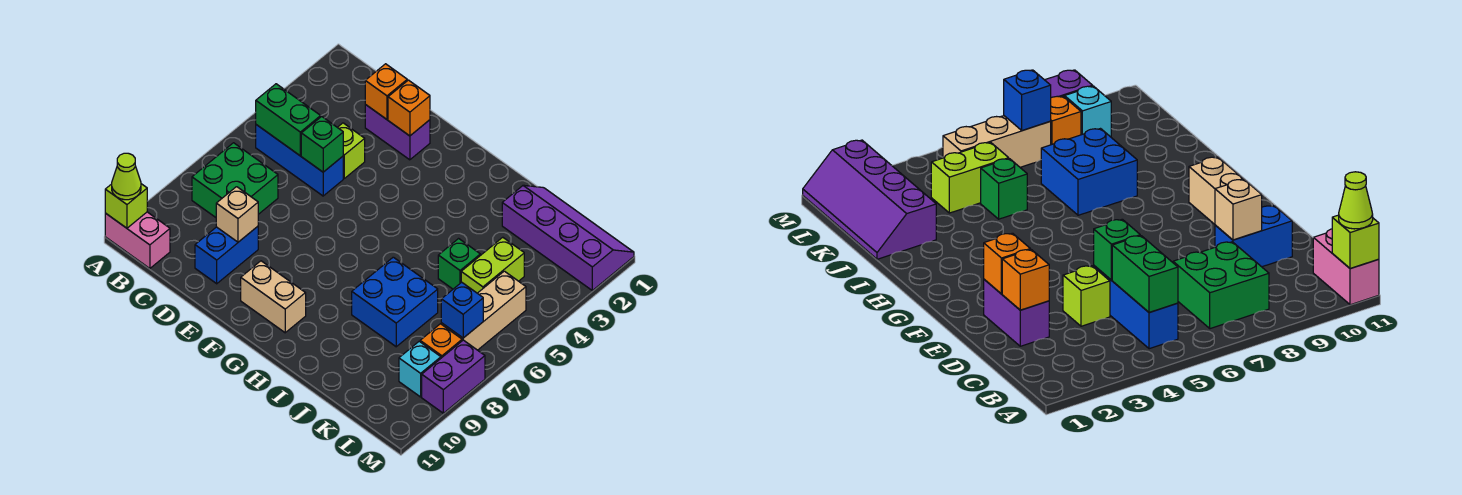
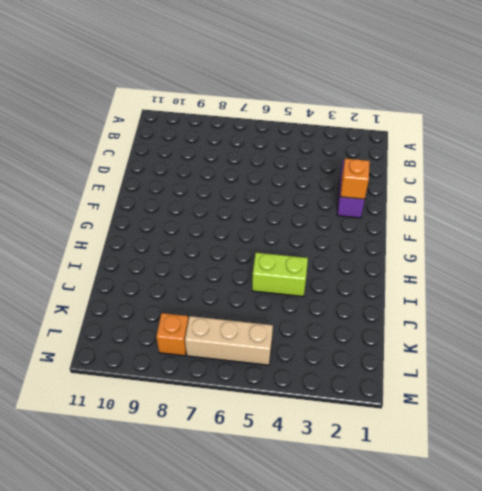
lime brick I4:I5 level 1 -> lime brick K4:K5 level 1
none -> pink brick A11:B11 level 1
none -> blue brick B5:D5 level 1
none -> green brick B7:C8 level 1

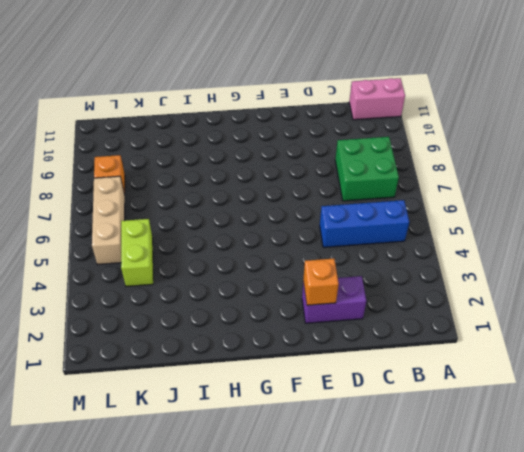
none -> lime brick D4 level 1
none -> blue brick D9:D10 level 1
none -> tan brick F10:G10 level 1

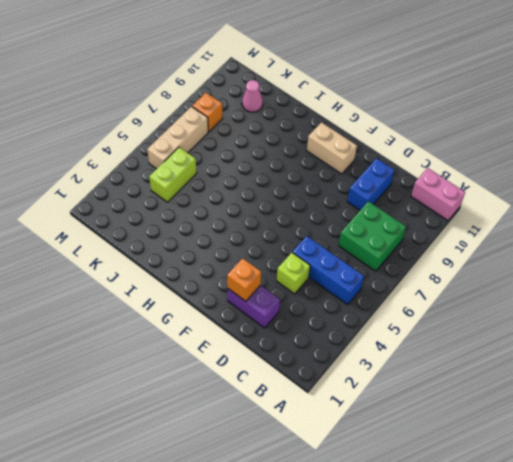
pink cone K10 level 1 -> none
none -> blue brick I7:J8 level 1
none -> purple slope J1:M2 level 1 top 2
none -> green brick J5 level 1

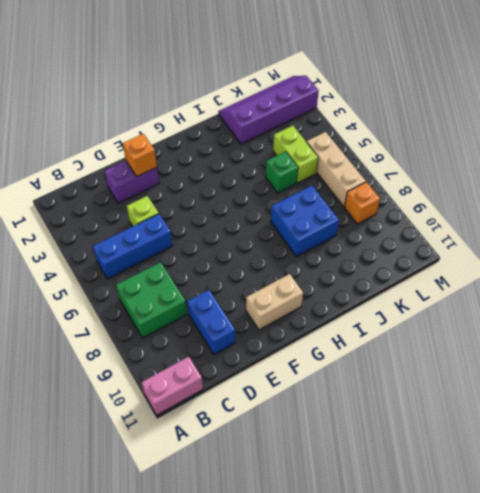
none -> cyan brick L9 level 1
none -> purple brick M8:M9 level 1
none -> lime brick A11 level 2

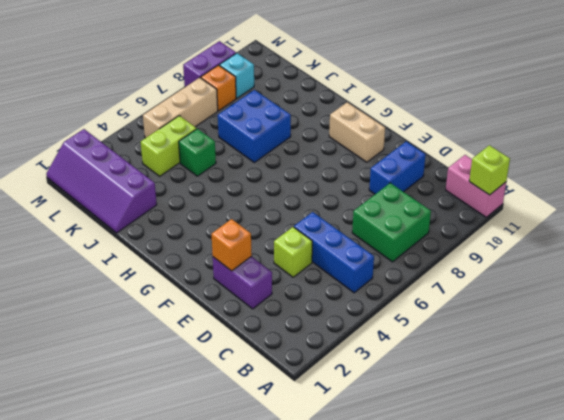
none -> green brick B5:C5 level 2
none -> orange brick D2 level 2
none -> green brick D5 level 2

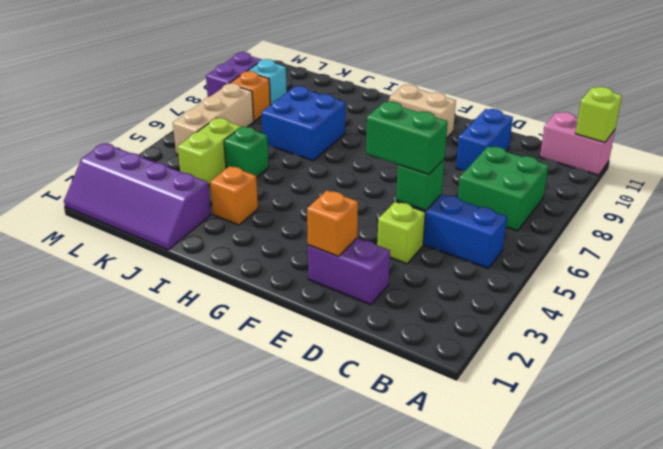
green brick D5:E5 level 3 -> green brick B5:C5 level 2
orange brick I3 level 1 -> orange brick D2 level 2
none -> tan brick D9 level 2
none -> blue brick L7 level 2
none -> lime cone A11 level 3

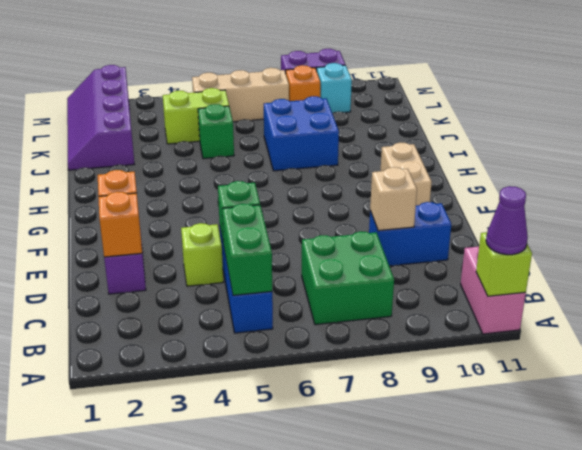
purple cone A11 level 3 -> lime cone A11 level 3
none -> blue brick L7 level 2

